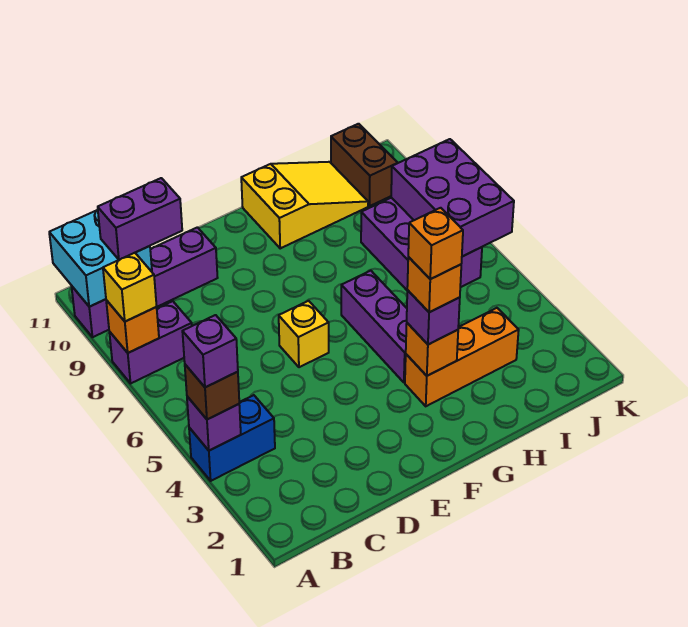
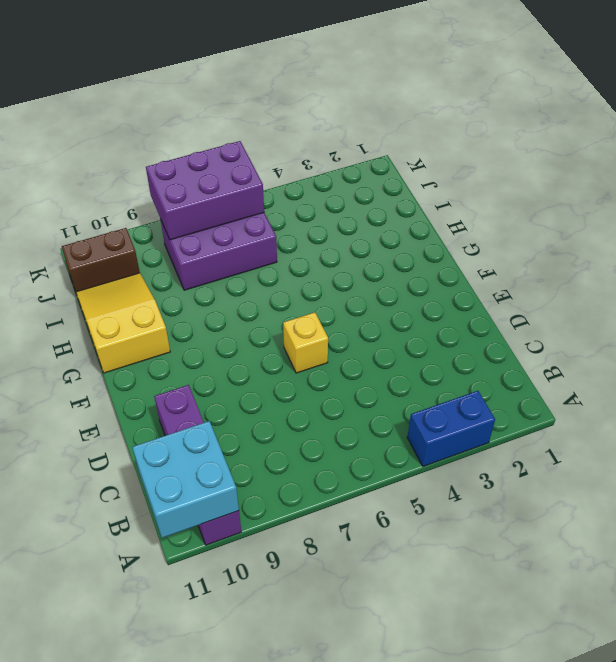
blue brick A3:A4 level 1 -> blue brick A4:B4 level 1
none -> purple brick A8:B8 level 1
none -> orange brick G3:I3 level 1
none -> purple brick G4:G6 level 1

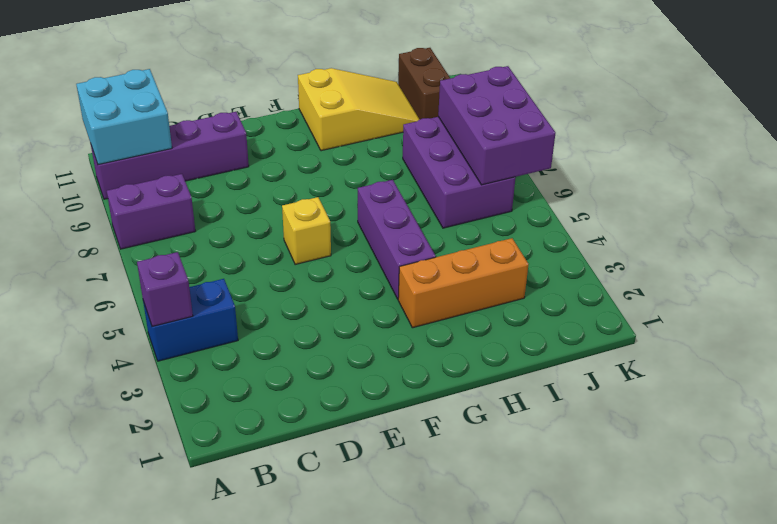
none -> orange brick A8 level 2
none -> orange brick G3 level 2
none -> brown brick A4 level 3

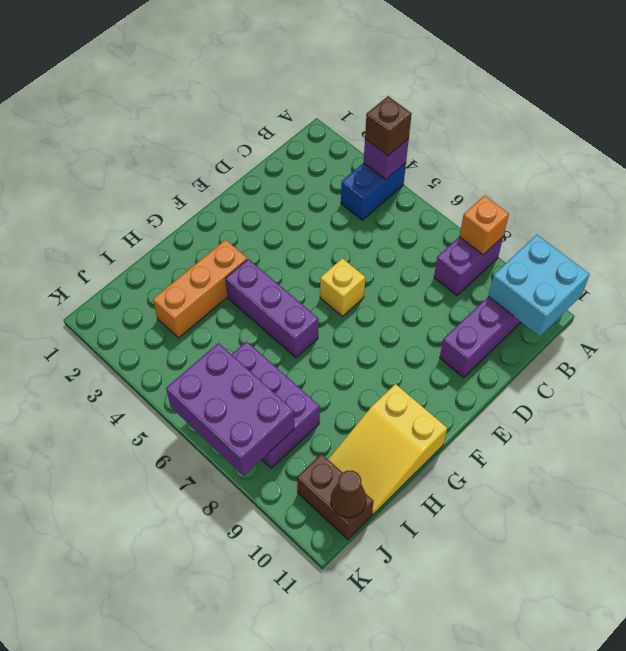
brown cone J11 level 2 -> none
none -> orange brick G3 level 2
none -> yellow brick A8 level 3
none -> purple brick B10:C10 level 3

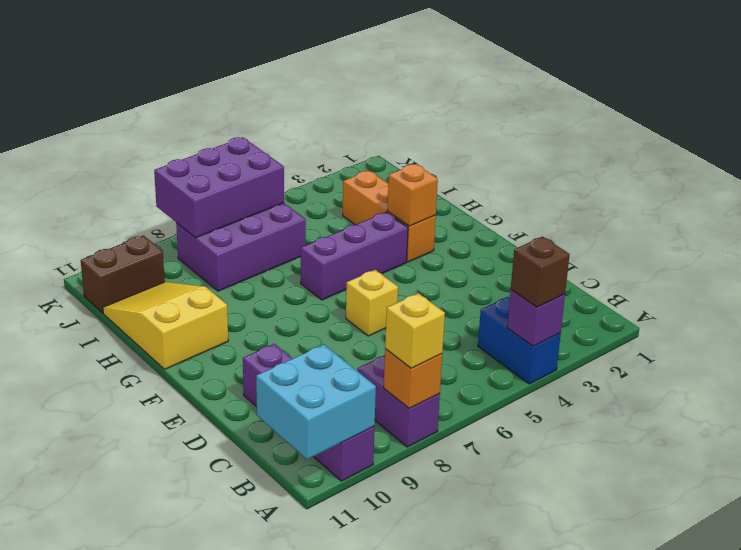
none -> purple brick B10:C10 level 3
none -> purple brick G3 level 3
none -> purple brick A4 level 4

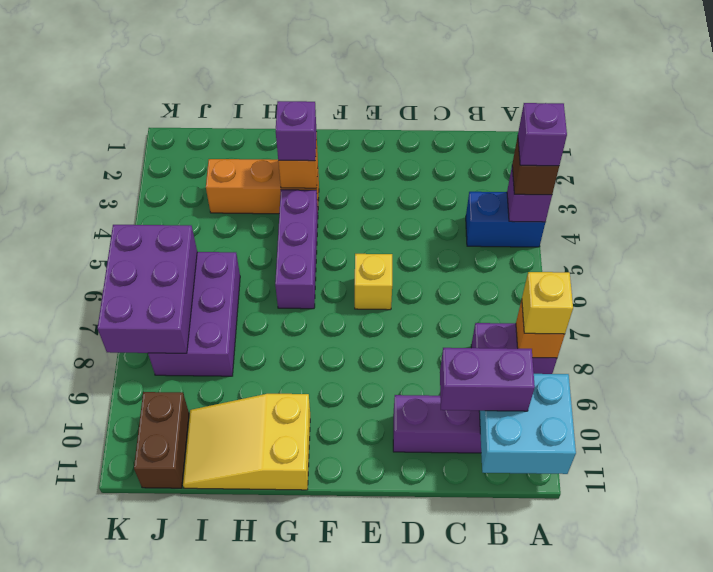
none -> orange brick G3 level 4
none -> orange brick G3 level 5

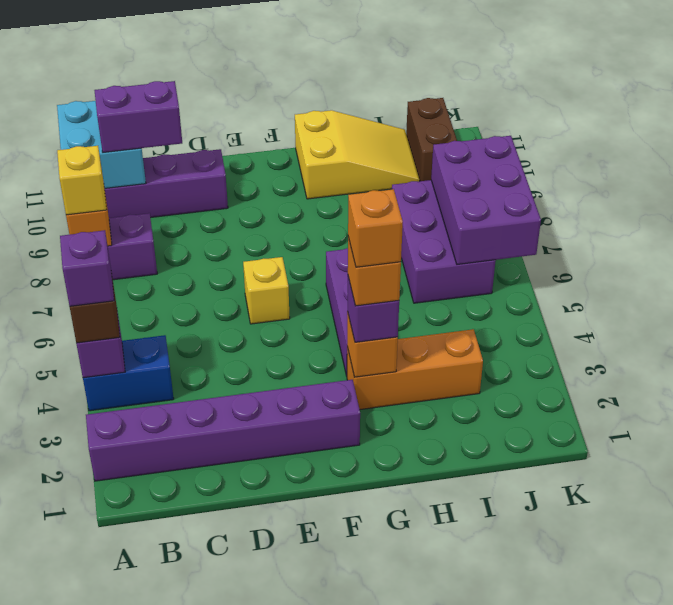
purple brick A2:F2 level 1 -> none

